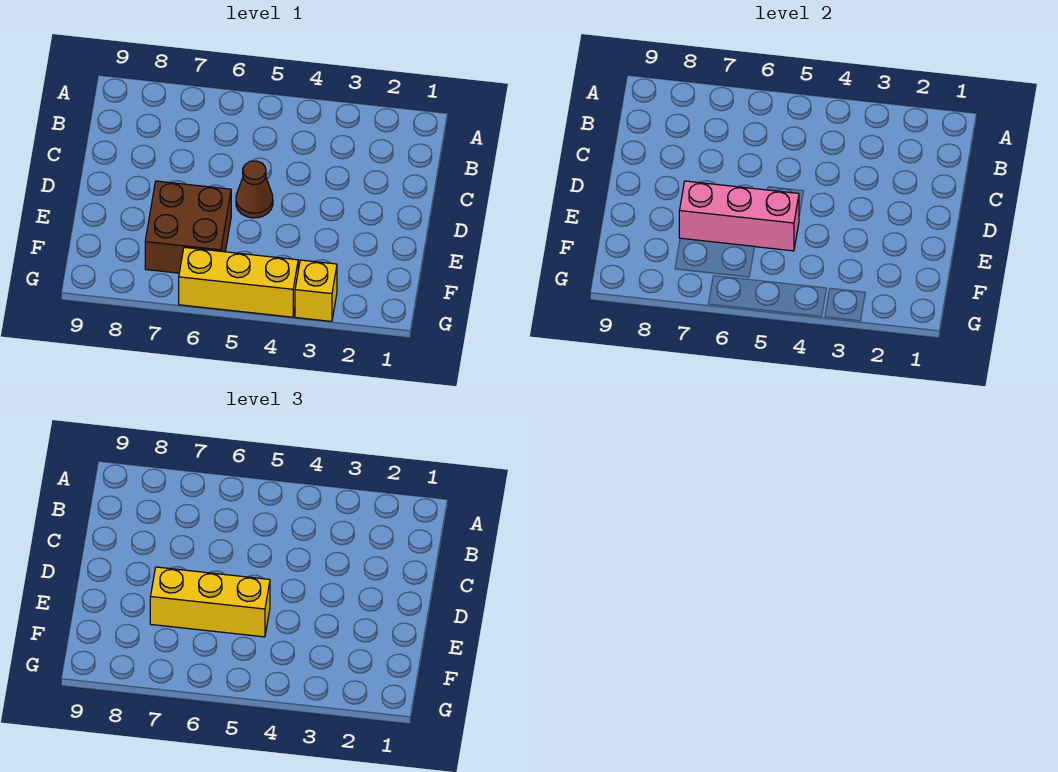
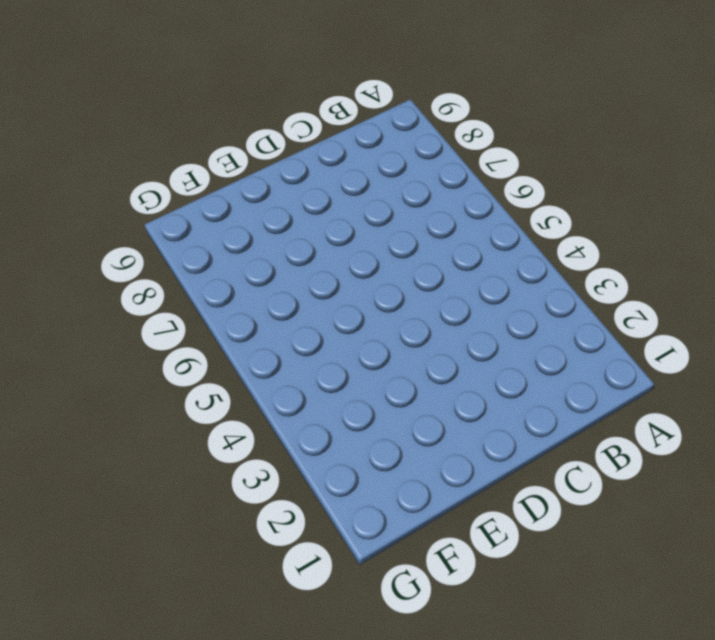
none -> brown cone D5 level 1
none -> brown brick E6:F7 level 1

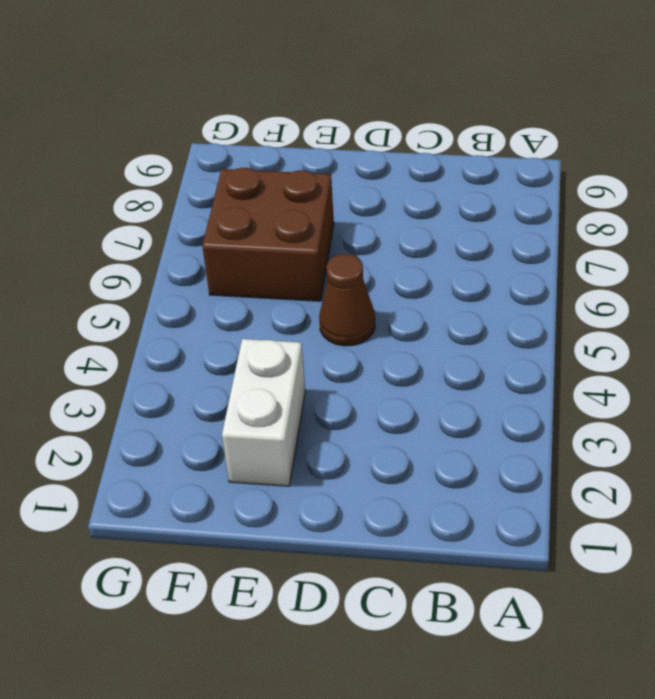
white brick E2:E3 level 1 -> none
none -> yellow brick G3 level 1
none -> yellow brick G4:G6 level 1

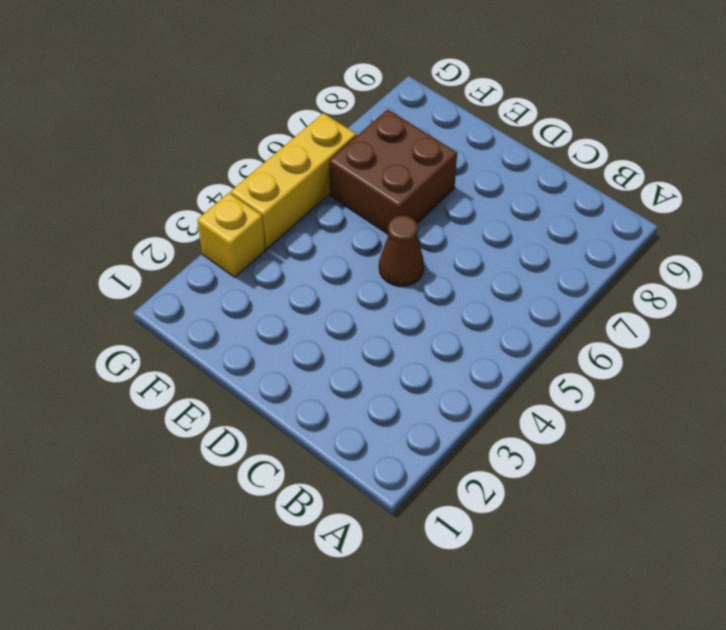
none -> pink brick E5:E7 level 2
none -> yellow brick E5:E7 level 3

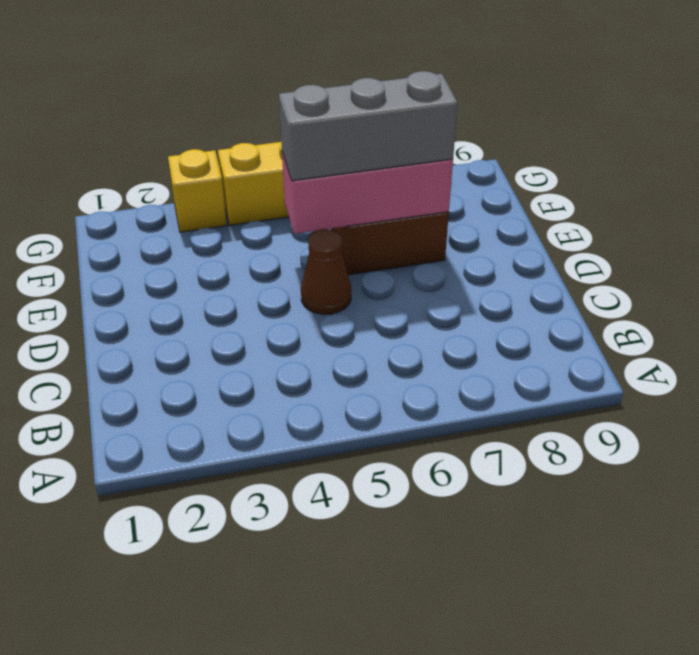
grey brick E5:E7 level 3 -> yellow brick E5:E7 level 3

